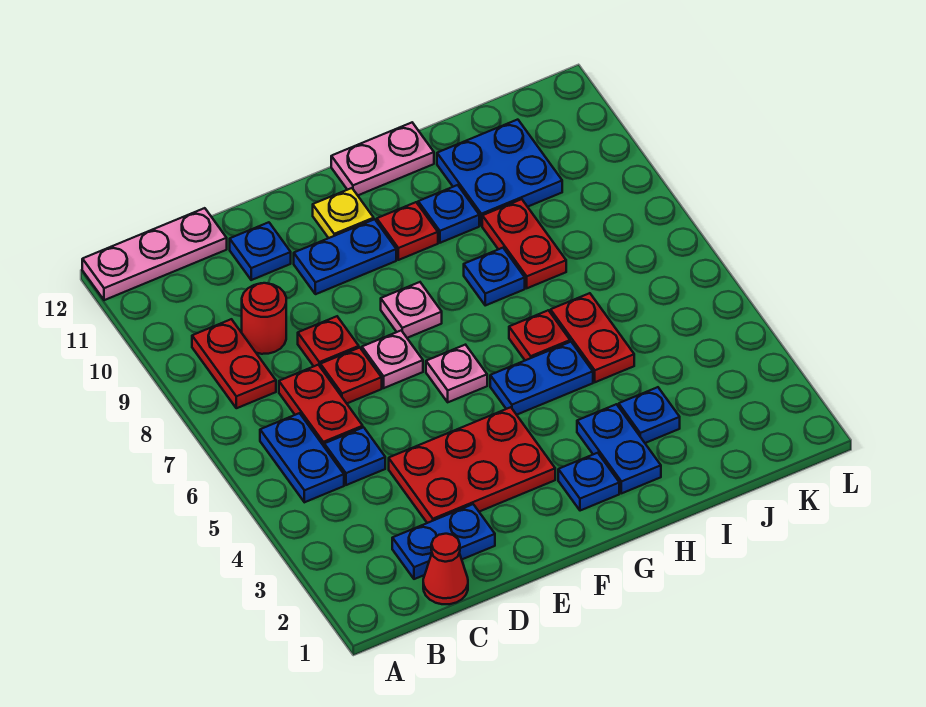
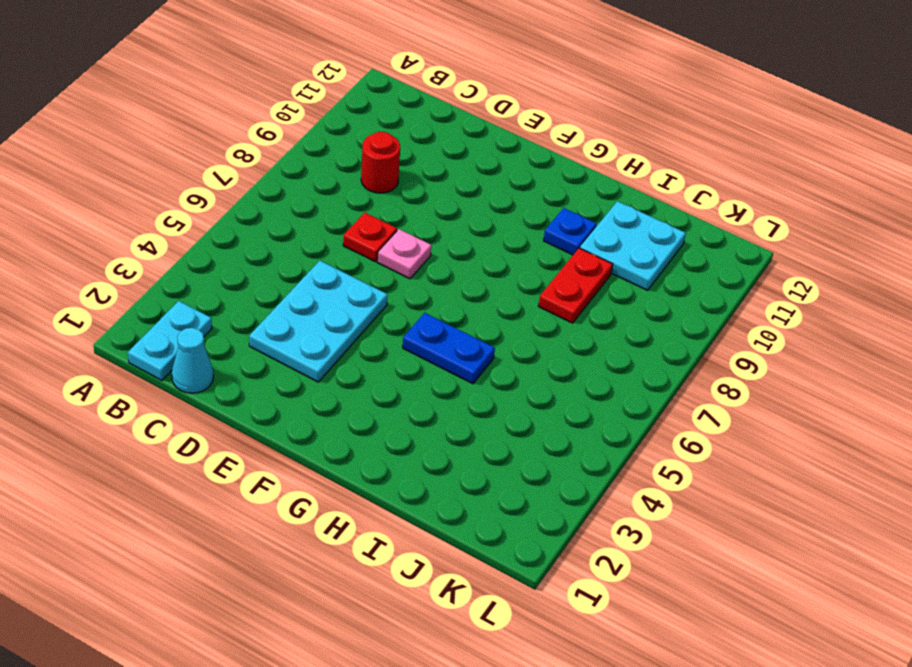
cyan plate B1:B2 level 1 -> none
cyan cone C1 level 1 -> red cone C1 level 1
cyan plate D3:E5 level 1 -> red plate D3:F4 level 1
cyan plate I10:J11 level 1 -> blue plate I10:J11 level 1
none -> pink plate A12:C12 level 1
none -> blue plate B5:B6 level 1
none -> red plate B8:B9 level 1

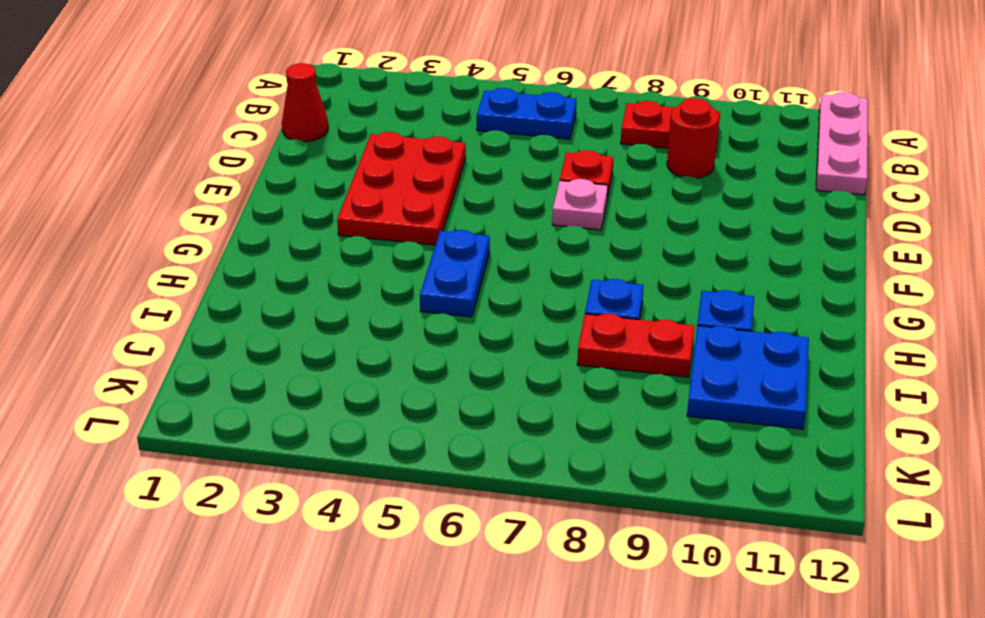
none -> blue plate C2:D2 level 1
none -> blue plate C5 level 1
none -> red plate C6:C7 level 1

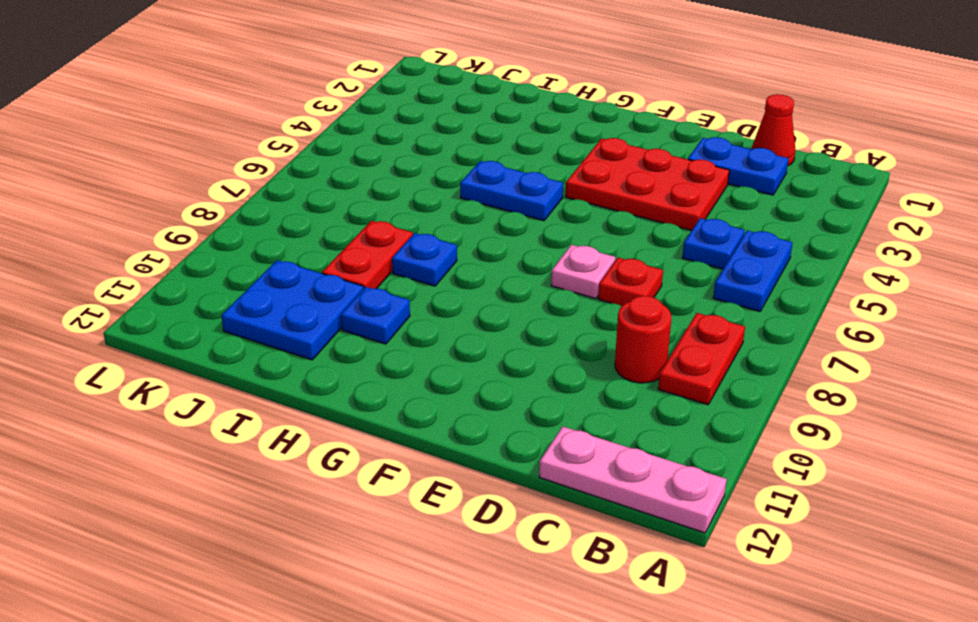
none -> red plate C6:C7 level 1
none -> red plate D8 level 1
none -> blue plate D11 level 1

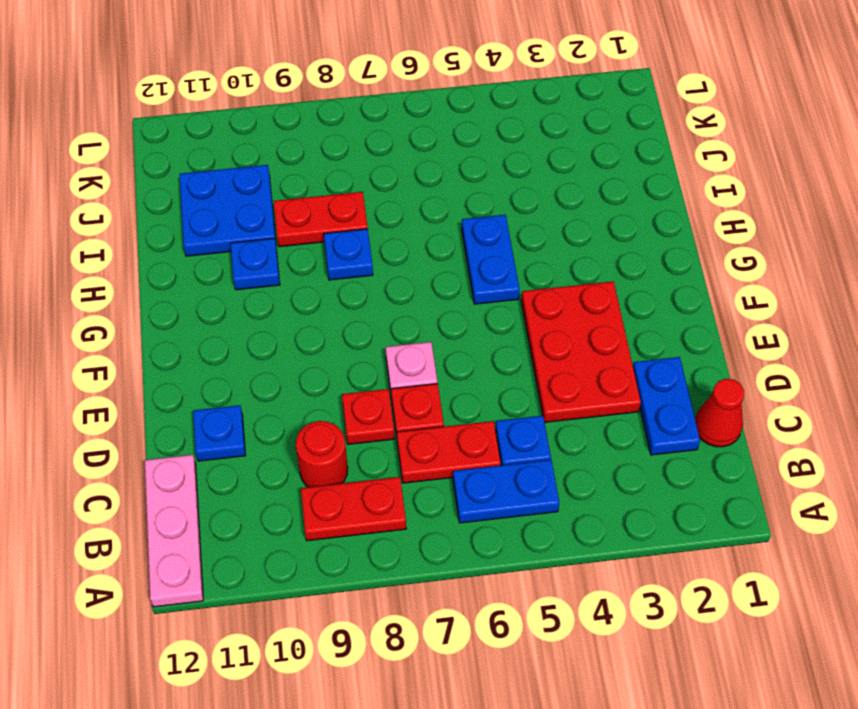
none -> blue plate E10:F10 level 1
none -> pink plate F6 level 1
none -> pink plate F8 level 1

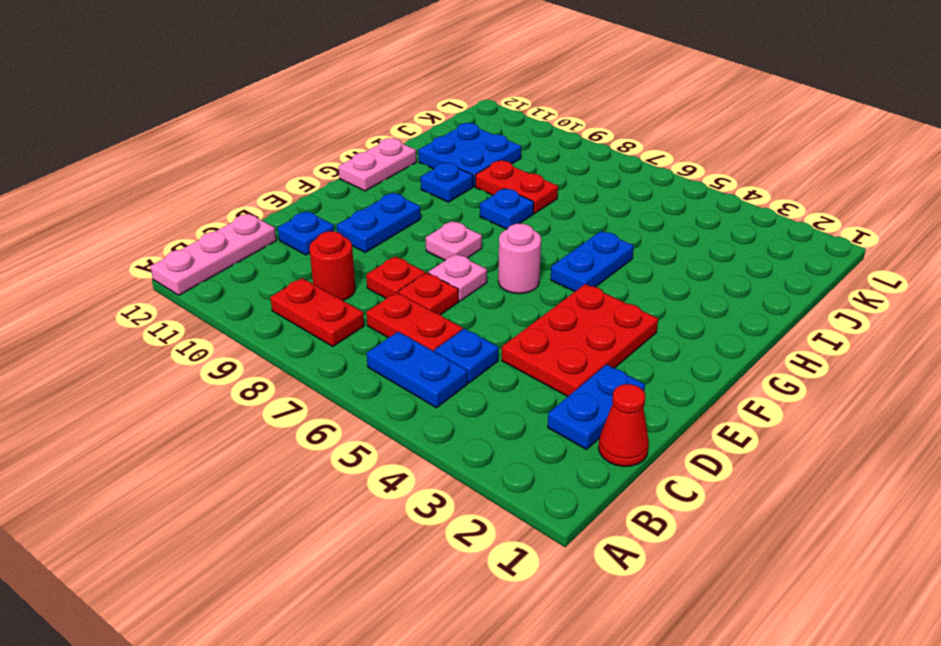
pink round brick F6 level 1 -> pink plate F6 level 1
none -> yellow plate F11 level 1
none -> blue plate G2 level 1
none -> red plate G10 level 1

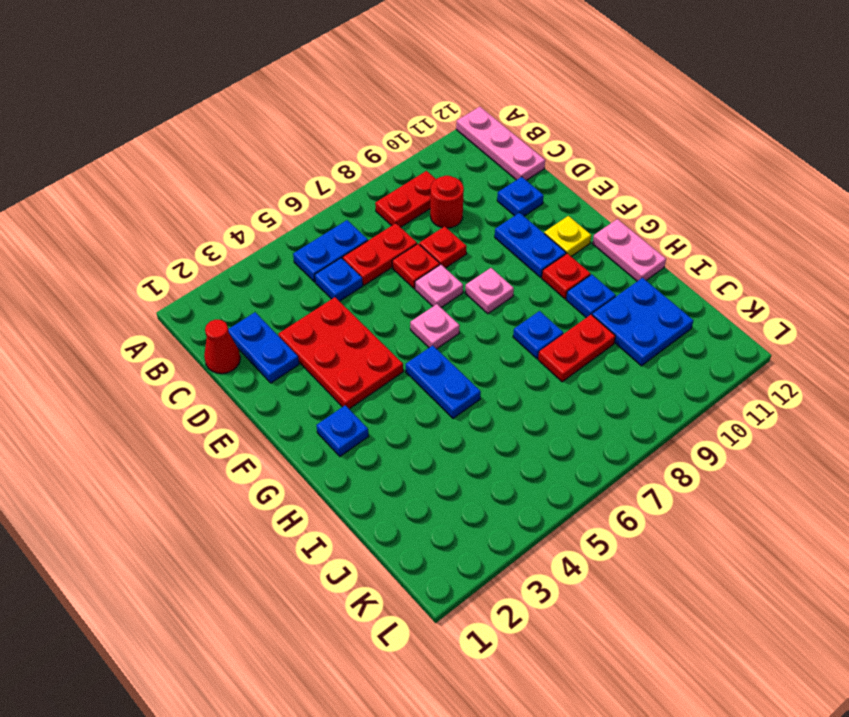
none -> blue plate H2:H3 level 1
none -> red plate H6 level 1
none -> blue plate I3 level 1

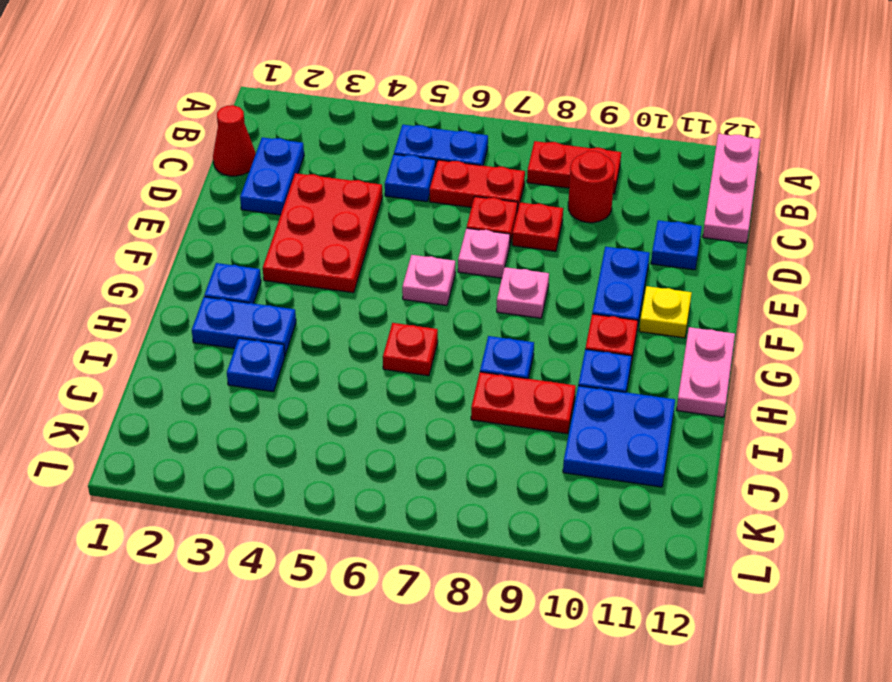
none -> blue plate G5:H5 level 1
none -> red plate I5:I6 level 1

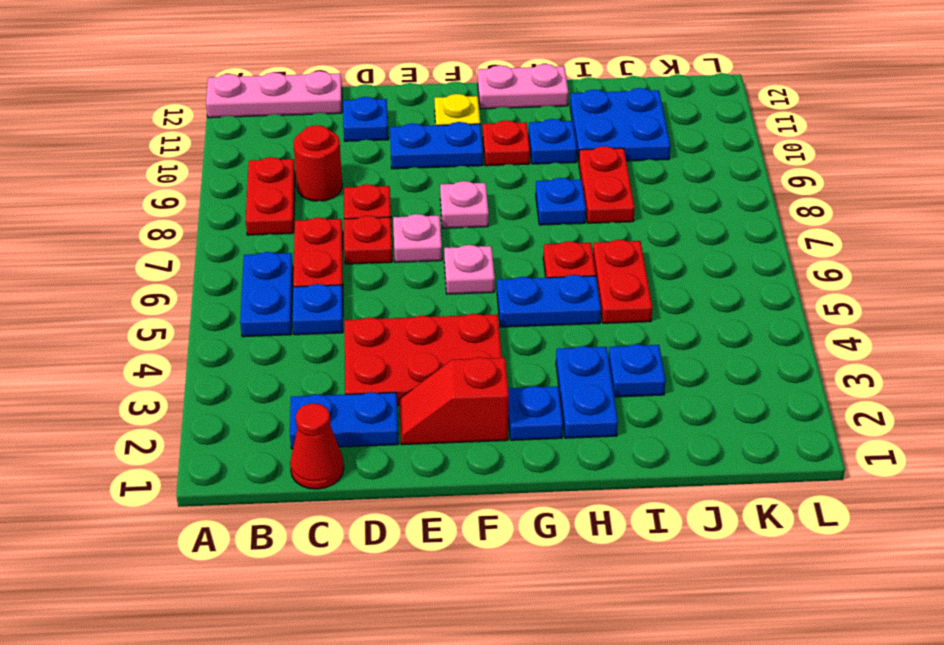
red slope E2:F2 level 1 top F -> none

